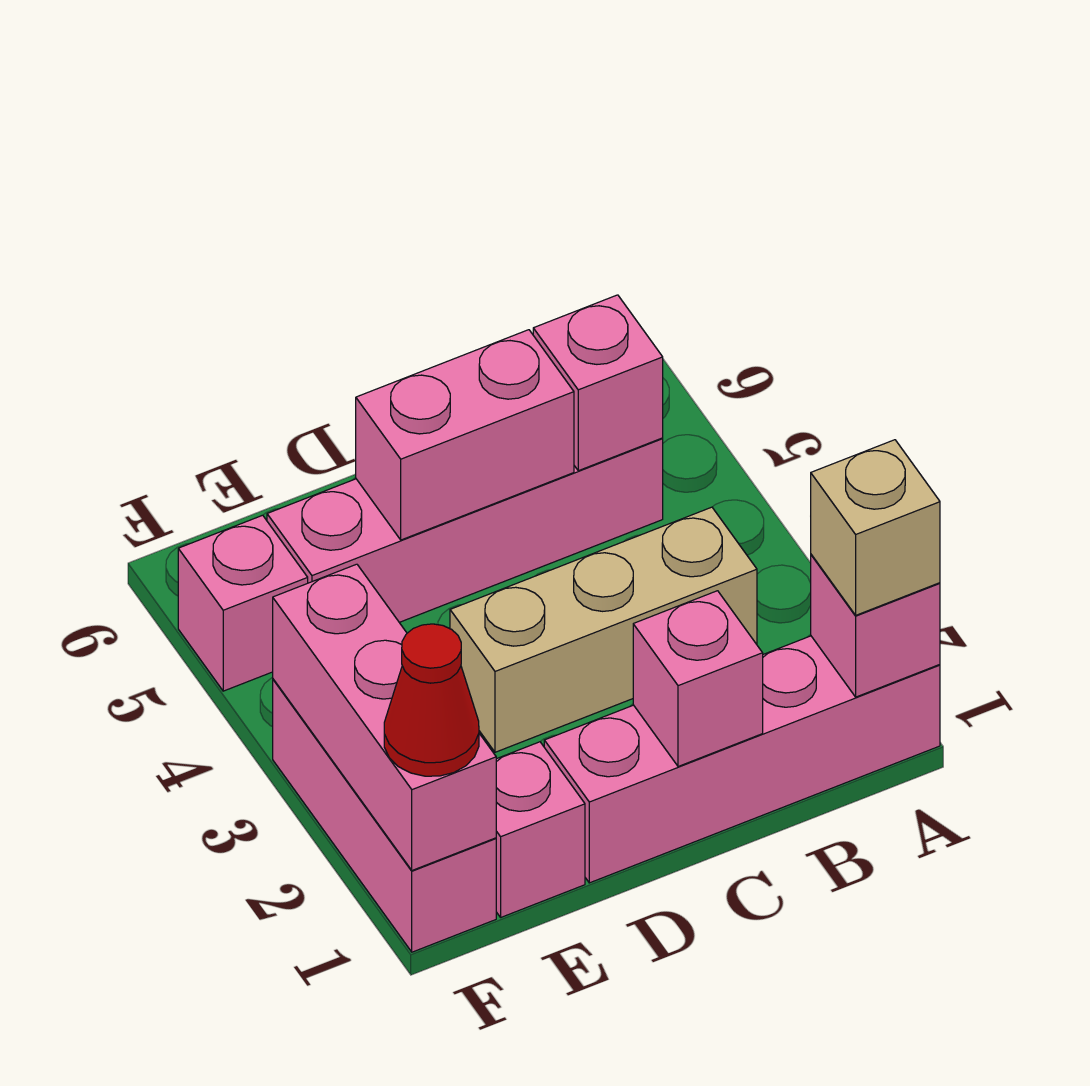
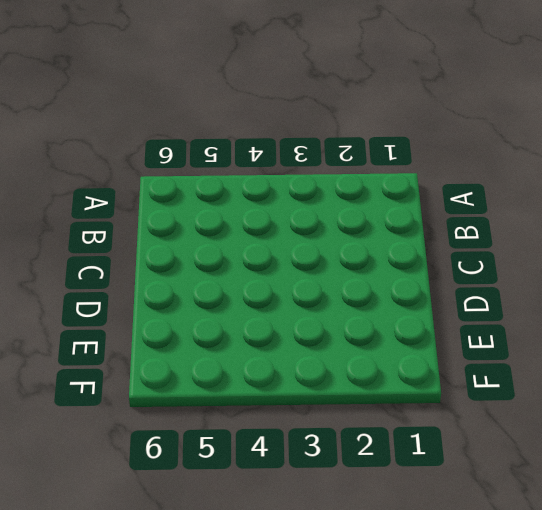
none -> pink brick A1:D1 level 1
none -> tan brick B3:D3 level 1
none -> pink brick B5:E5 level 1

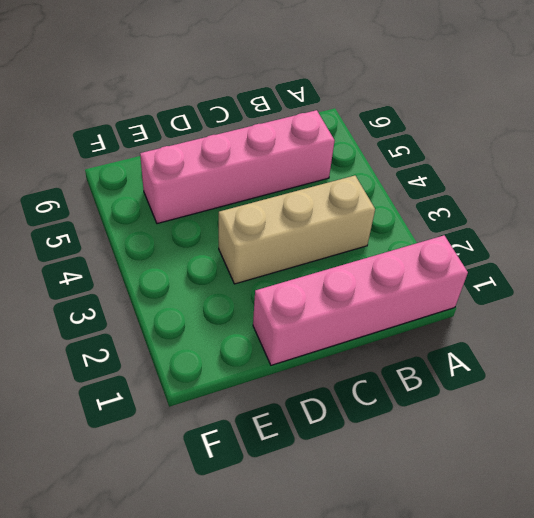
none -> pink brick E1 level 1
none -> pink brick F1:F3 level 1
none -> pink brick F5 level 1

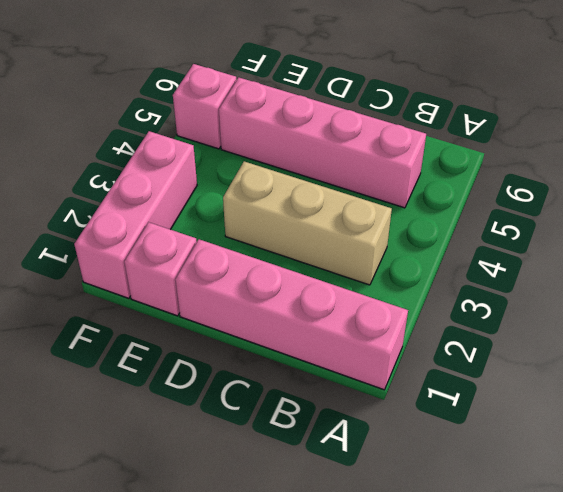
none -> pink brick A1 level 2
none -> pink brick B5 level 2
none -> pink brick C1 level 2

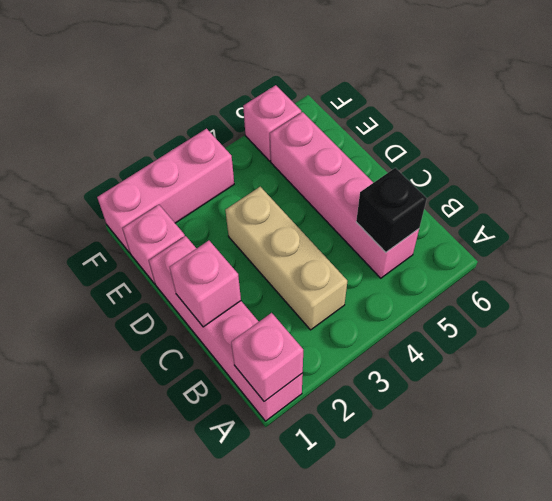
black brick B5 level 2 -> pink brick B5 level 2
none -> pink brick C5:D5 level 2
none -> pink brick F1:F3 level 2
none -> tan brick A1 level 3

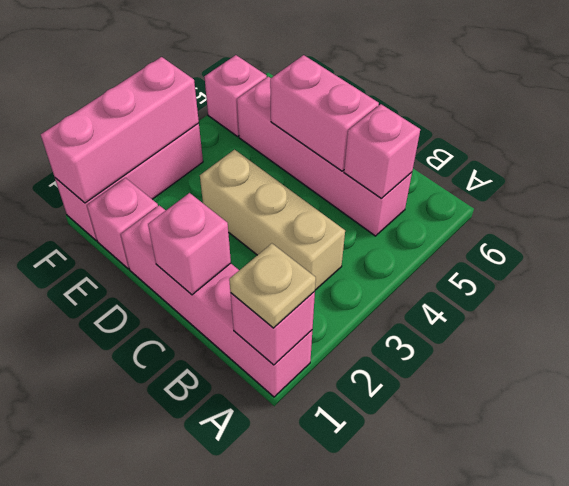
tan plate A1 level 3 -> tan brick A1 level 3
none -> red cone F1 level 3

